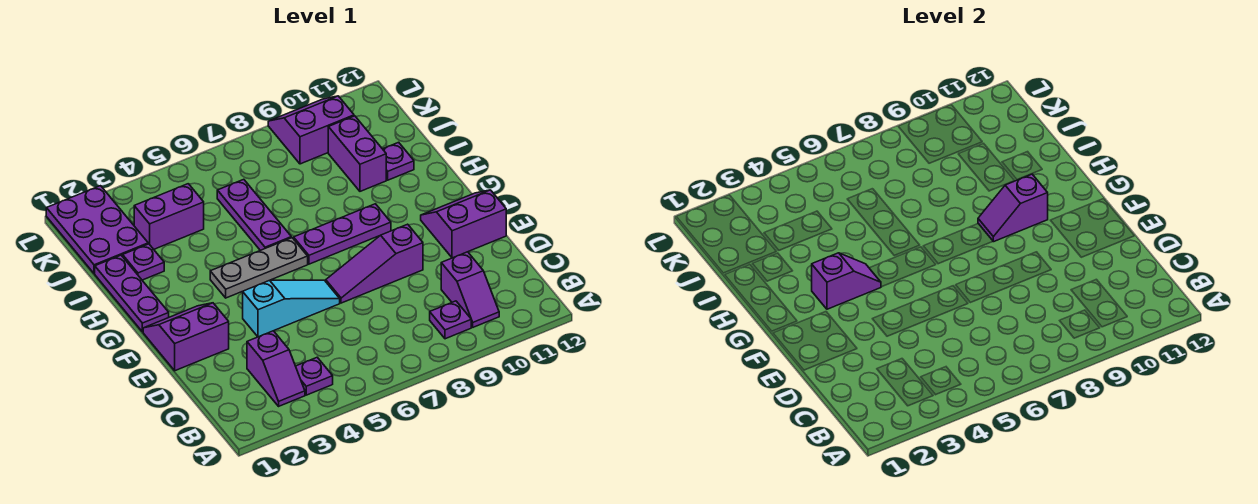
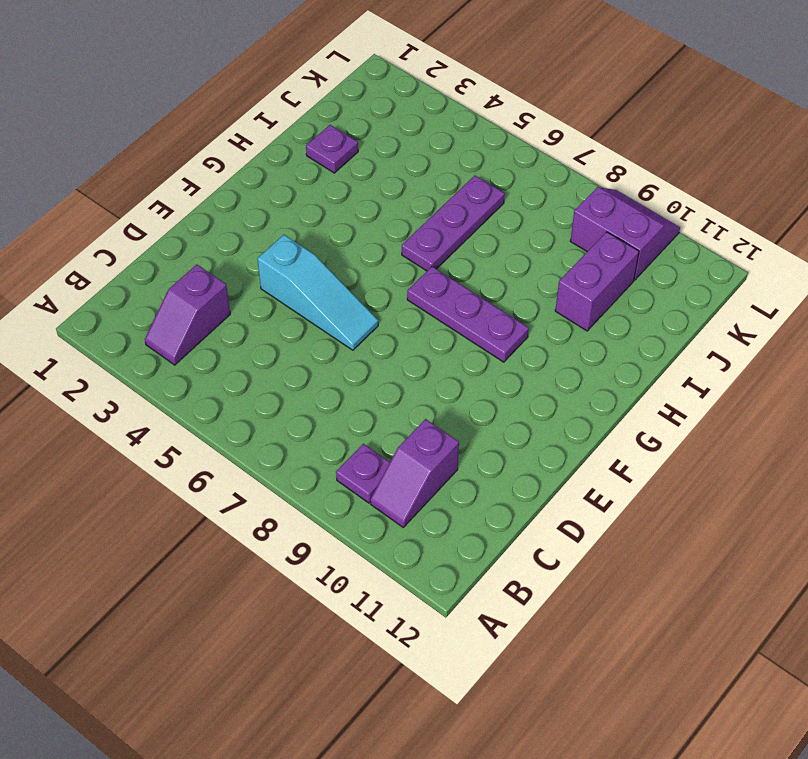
none -> purple plate B4 level 1
none -> purple slope E1:F2 level 1 top E
none -> purple slope E7:E9 level 1 top 9

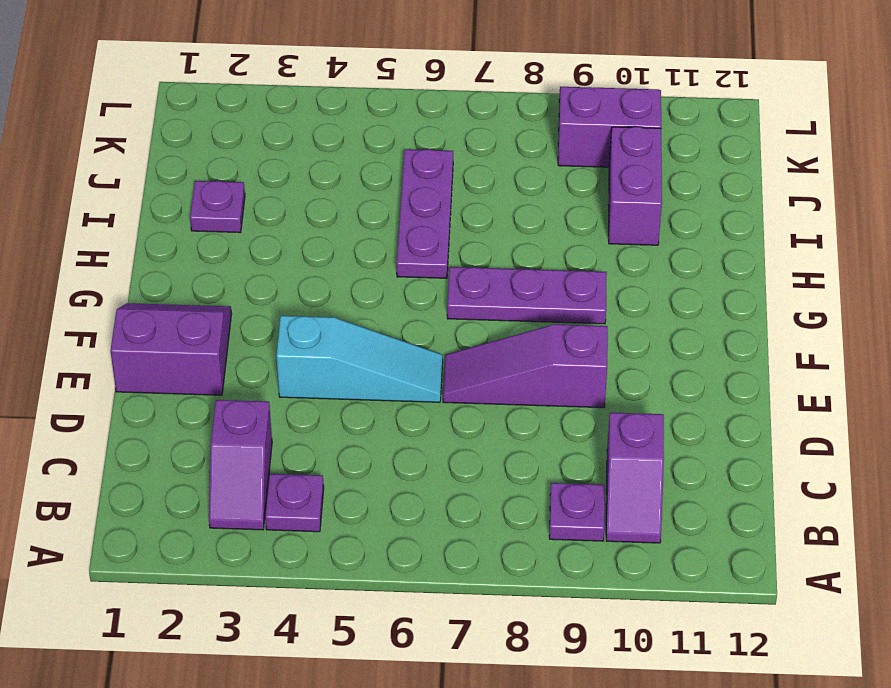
none -> purple slope E11:F12 level 1 top E
none -> purple plate G1:I1 level 1
none -> grey plate G4:G6 level 1

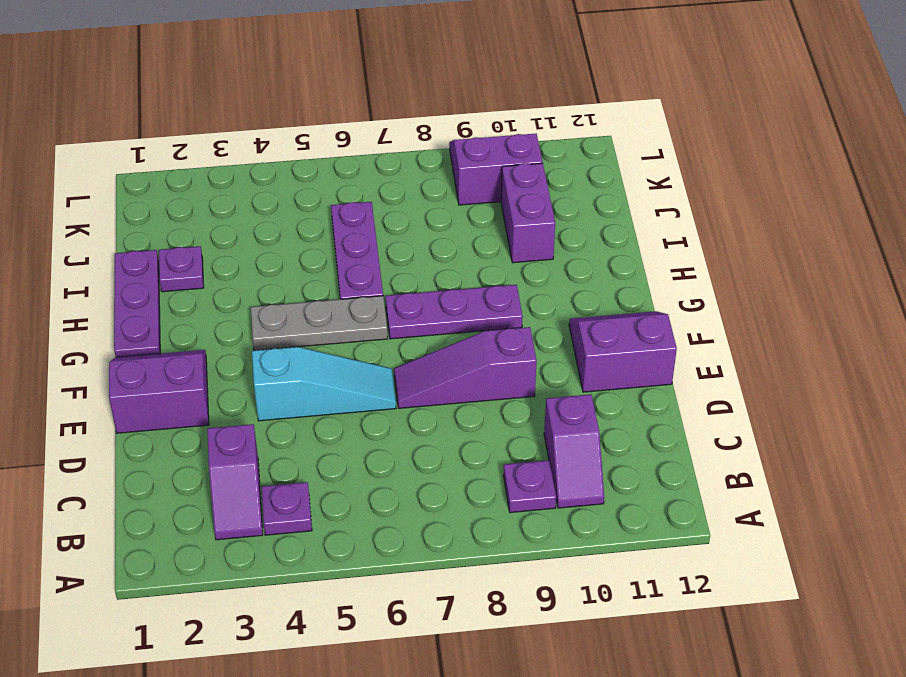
none -> purple plate I11 level 1
none -> purple plate J1:L2 level 1
none -> purple brick J3:J4 level 1

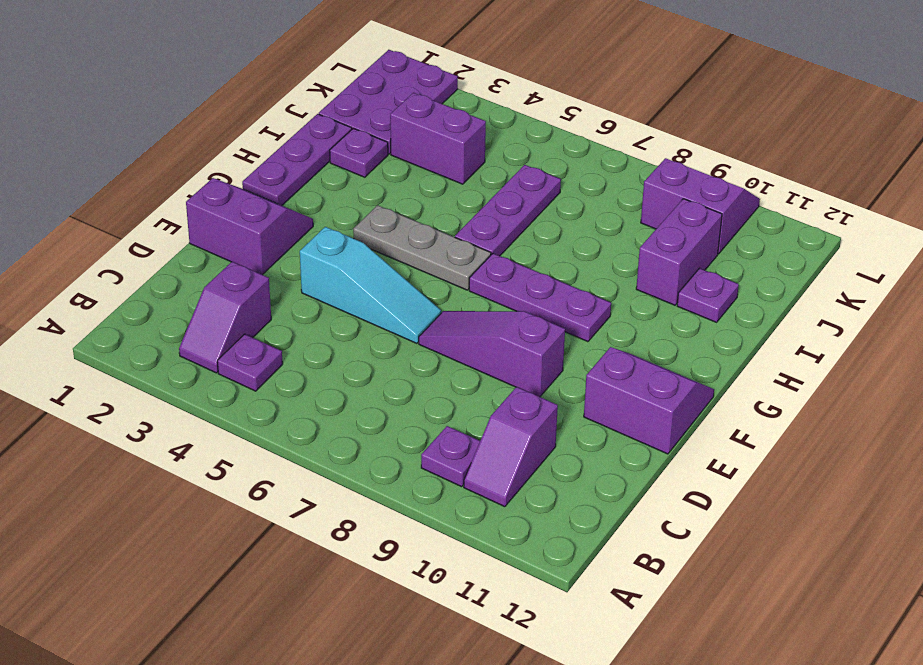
none -> purple slope G3:G4 level 2 top 3
none -> purple slope G9:G10 level 2 top 10

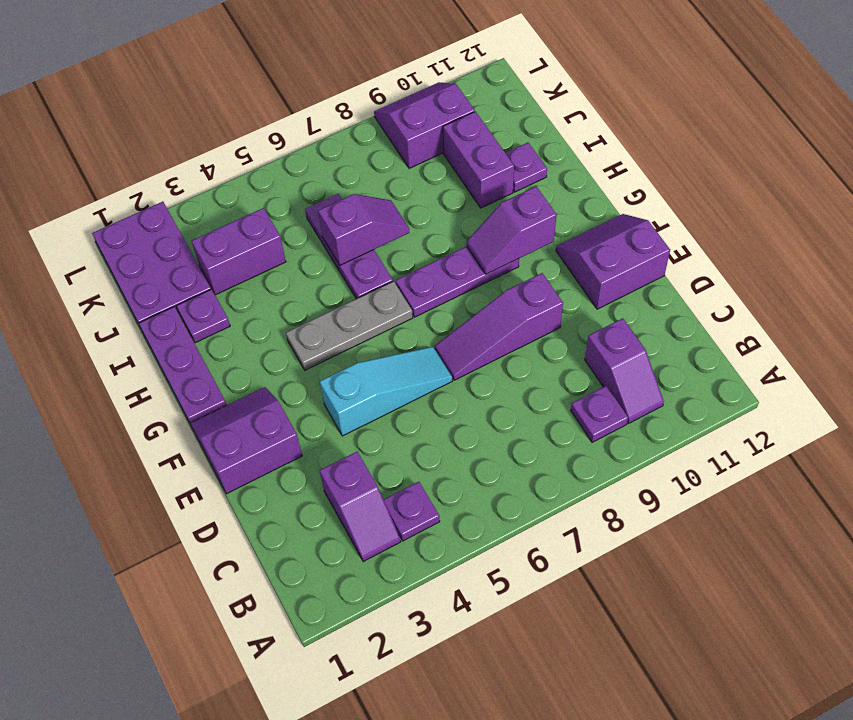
purple slope I6:I7 level 2 top 6 -> purple slope G3:G4 level 2 top 3

